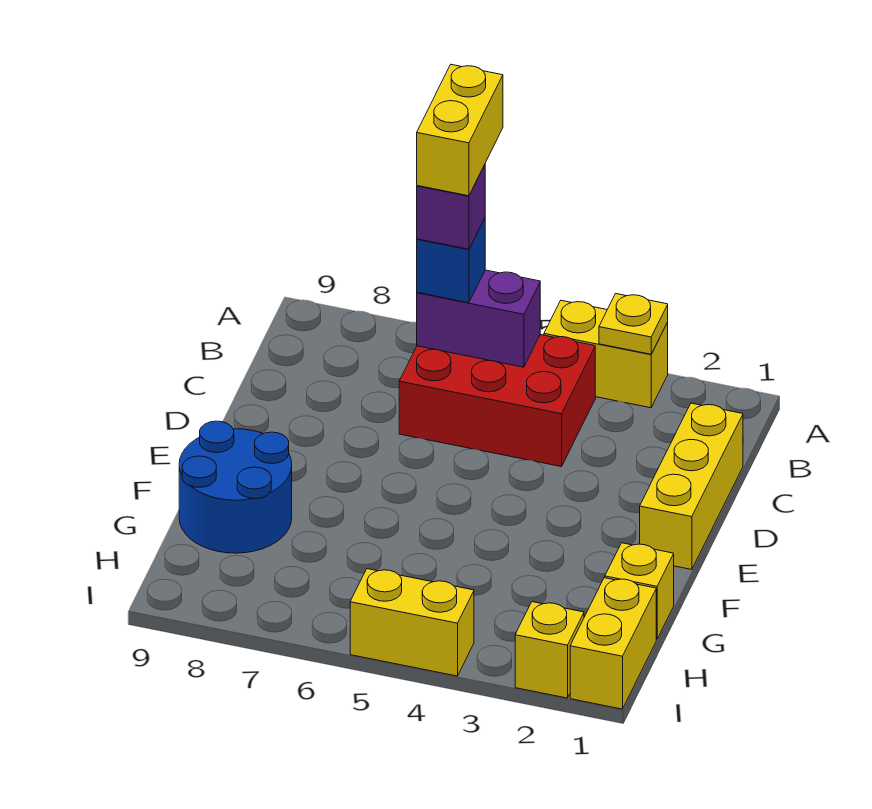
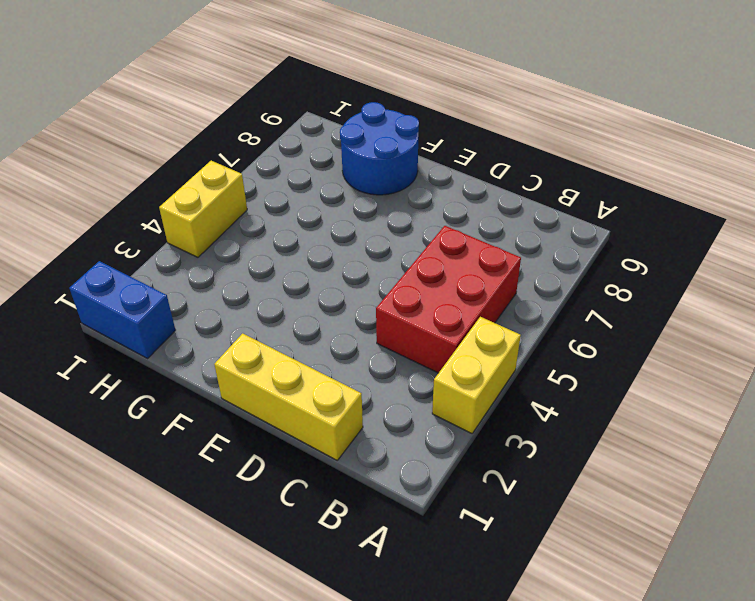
blue brick H1:I1 level 1 -> yellow brick H1:I1 level 1
none -> yellow brick G1 level 1
none -> yellow brick I2 level 1
none -> yellow plate A3 level 2

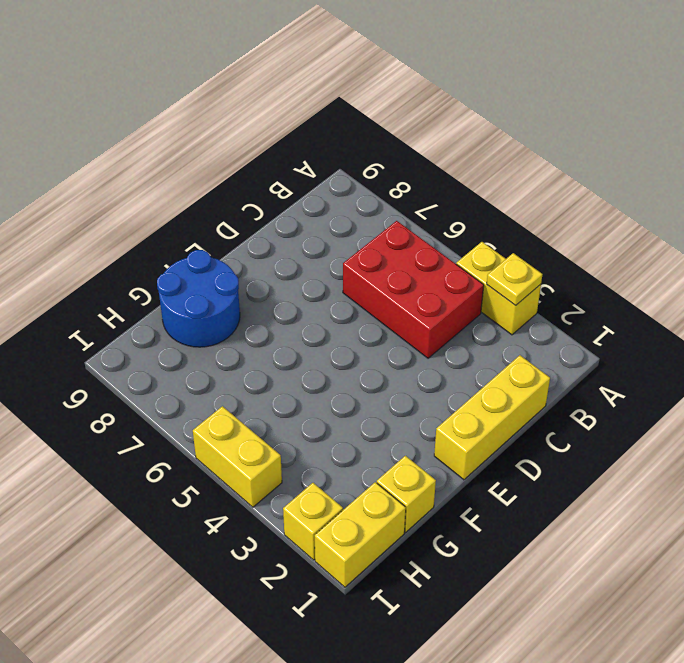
none -> purple brick B5:B6 level 2
none -> blue brick B6 level 3
none -> purple brick B6 level 4

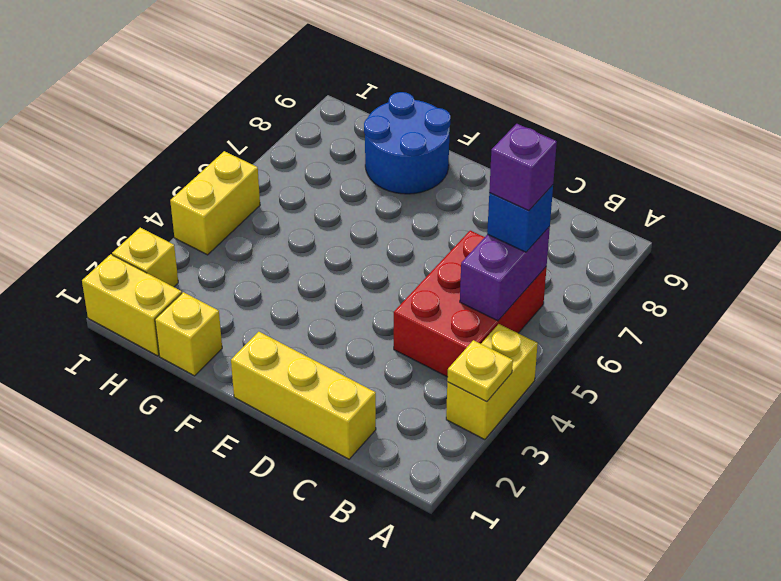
none -> yellow brick A6:B6 level 5

